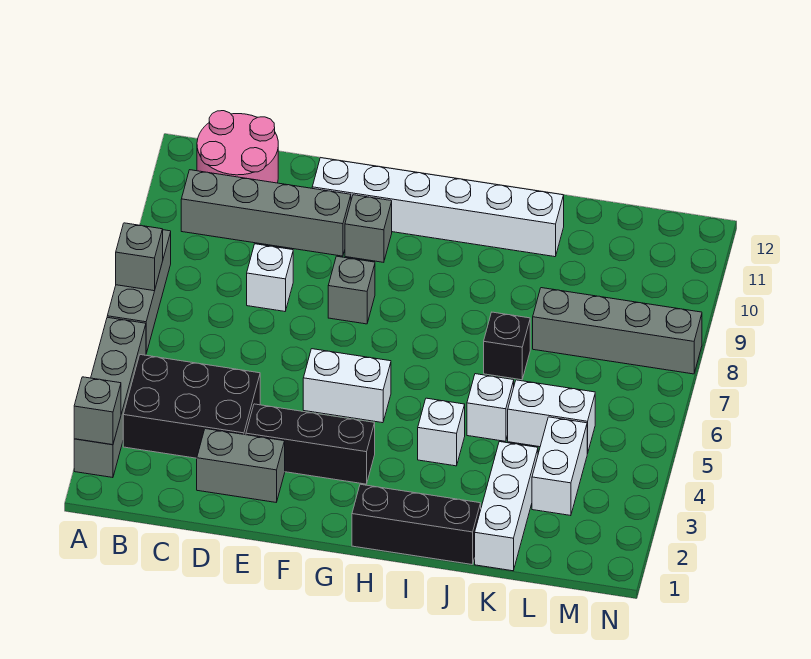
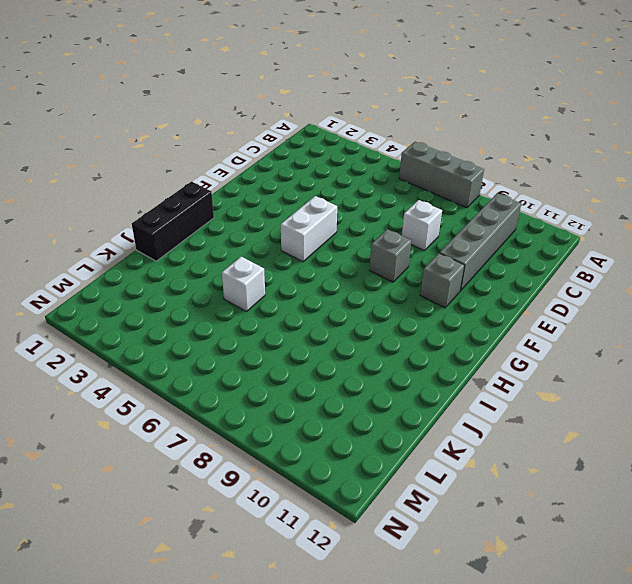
none -> grey brick A2:A5 level 1
none -> black brick B3:D4 level 1
none -> pink round brick B11:C12 level 1

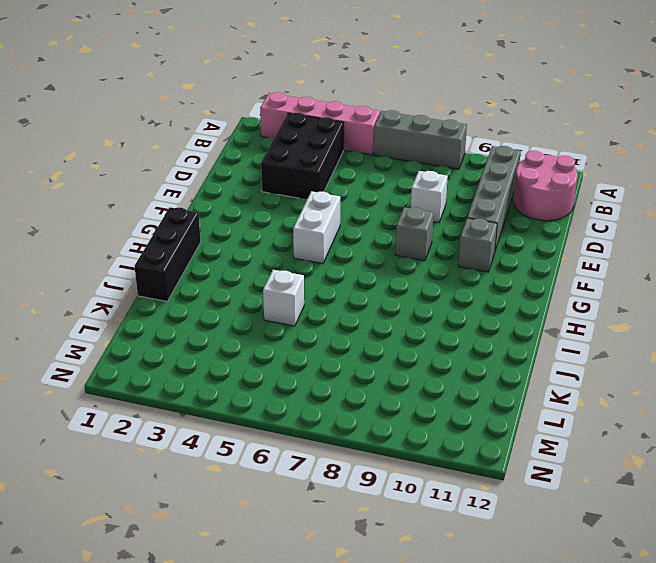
pink brick A2:A5 level 1 -> grey brick A2:A5 level 1
none -> grey brick D2:E2 level 1
none -> black brick E3:G3 level 1
none -> white brick E11:J11 level 1

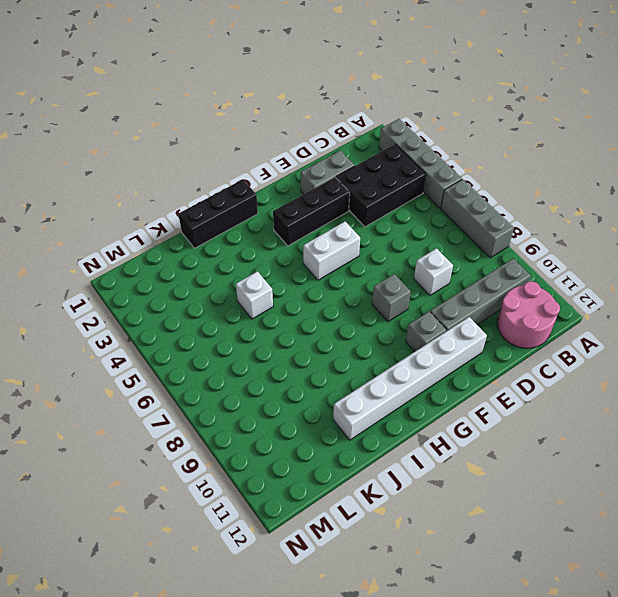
none -> white brick I4 level 1
none -> black brick J7 level 1
none -> white brick K1:K3 level 1

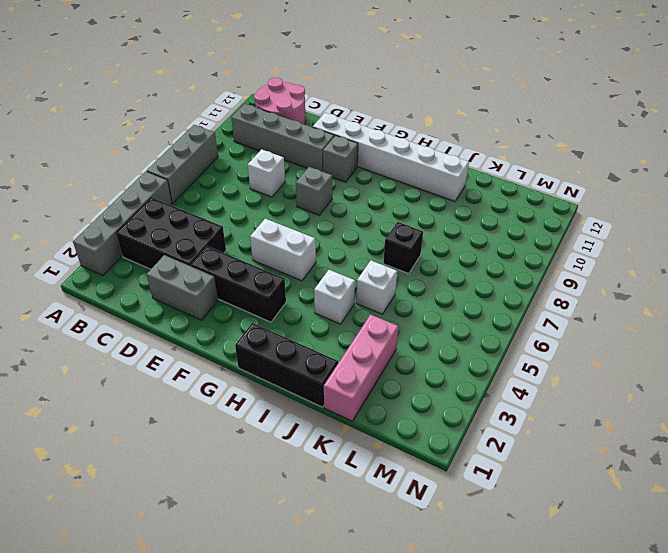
pink brick K1:K3 level 1 -> white brick K1:K3 level 1
none -> white brick K5:L5 level 1
none -> grey brick K8:N8 level 1
none -> white brick L3:L4 level 1

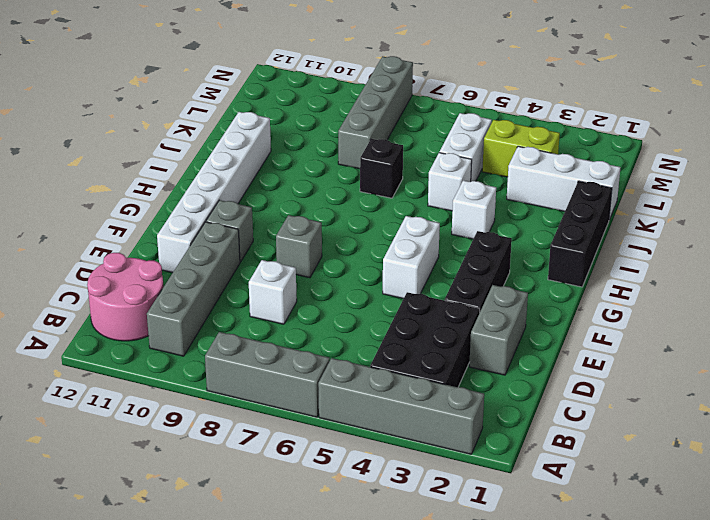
lime brick L3:L4 level 1 -> white brick L3:L4 level 1
none -> grey brick A2 level 2
none -> grey brick A7 level 2

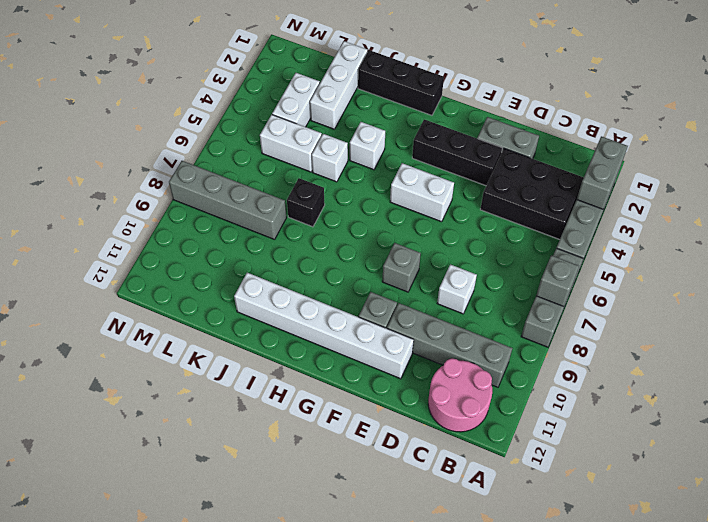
grey brick A2:A3 level 2 -> grey brick A2 level 2

